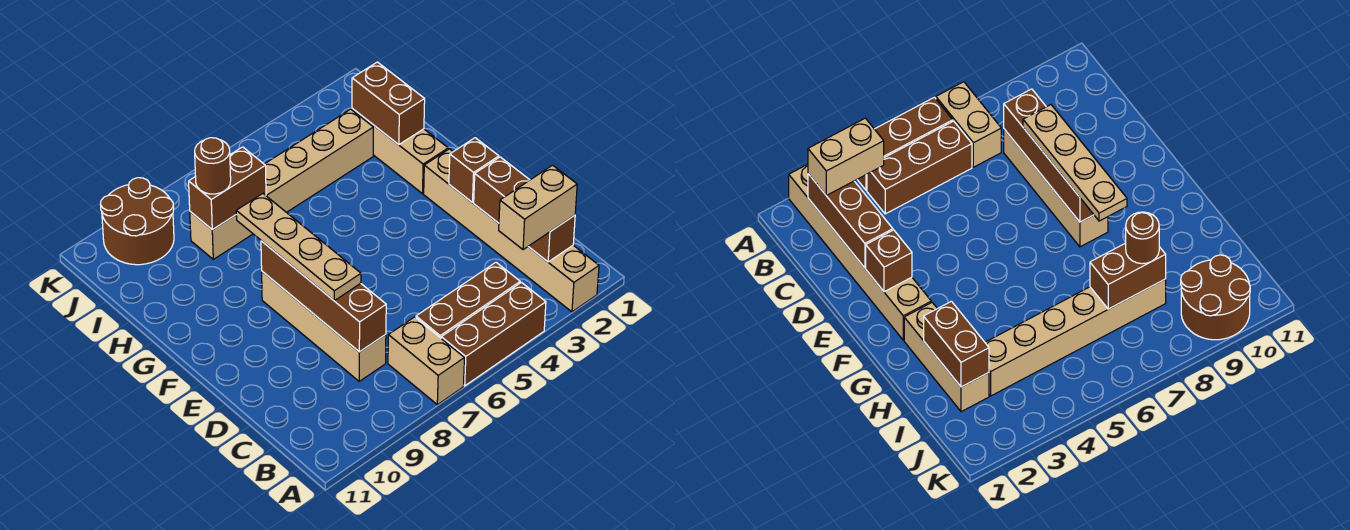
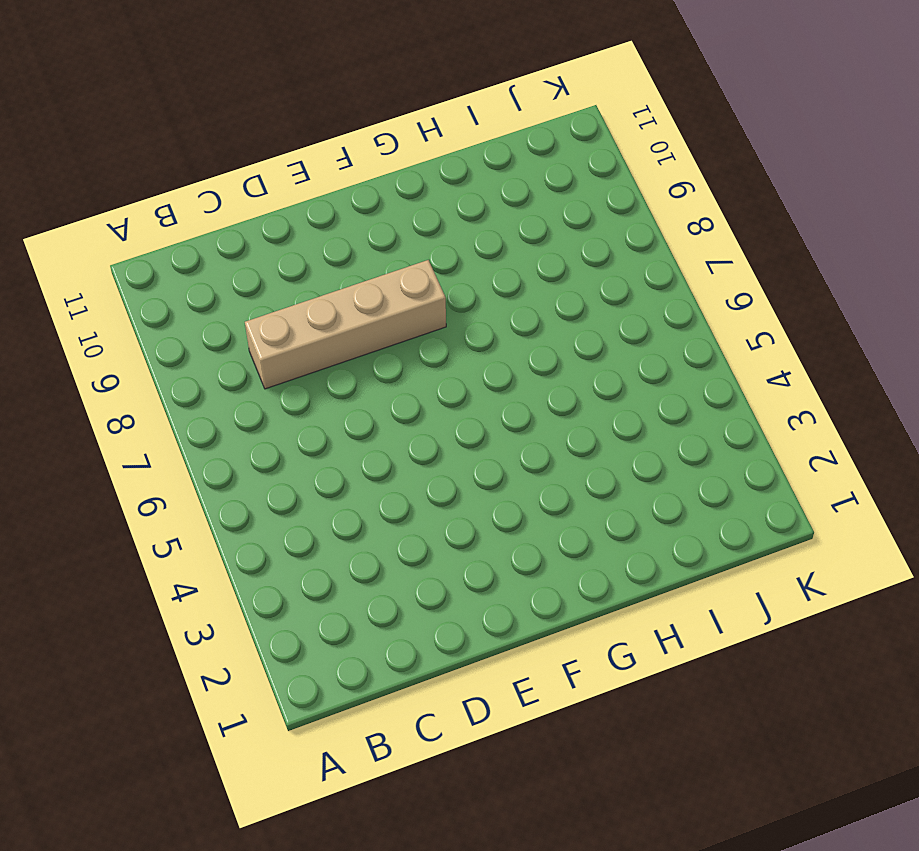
none -> tan brick A2:F2 level 1
none -> brown brick A4:A6 level 1
none -> tan brick A7:B7 level 1

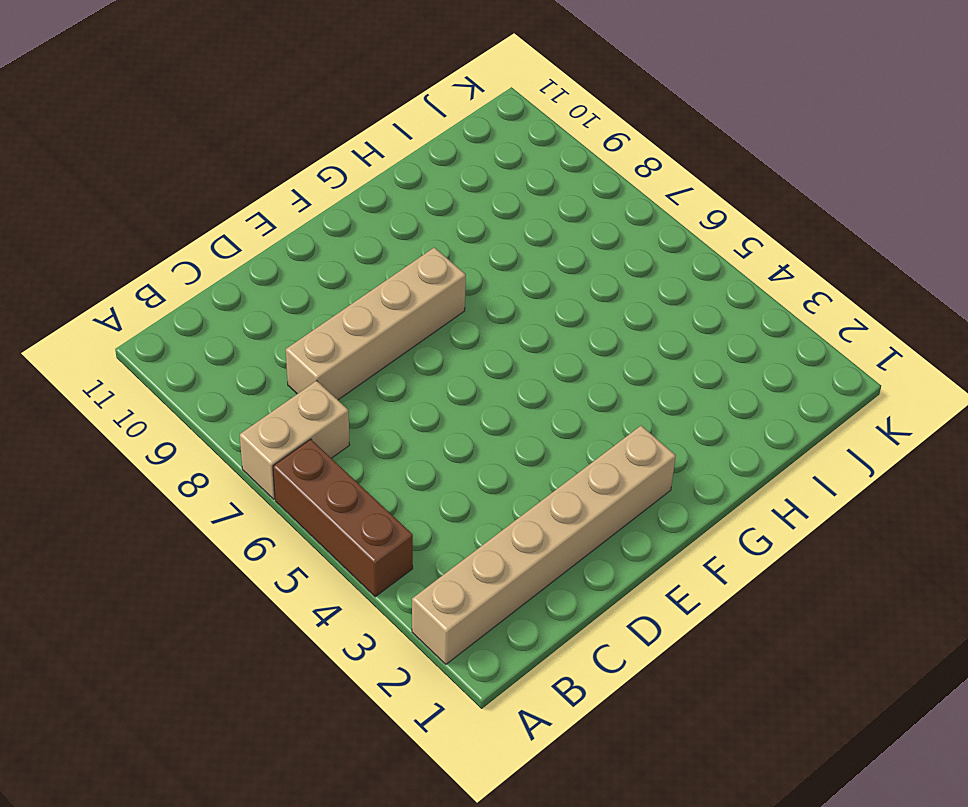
none -> brown brick B4:B6 level 1
none -> tan brick G2:I2 level 1
none -> tan brick I3:I8 level 1

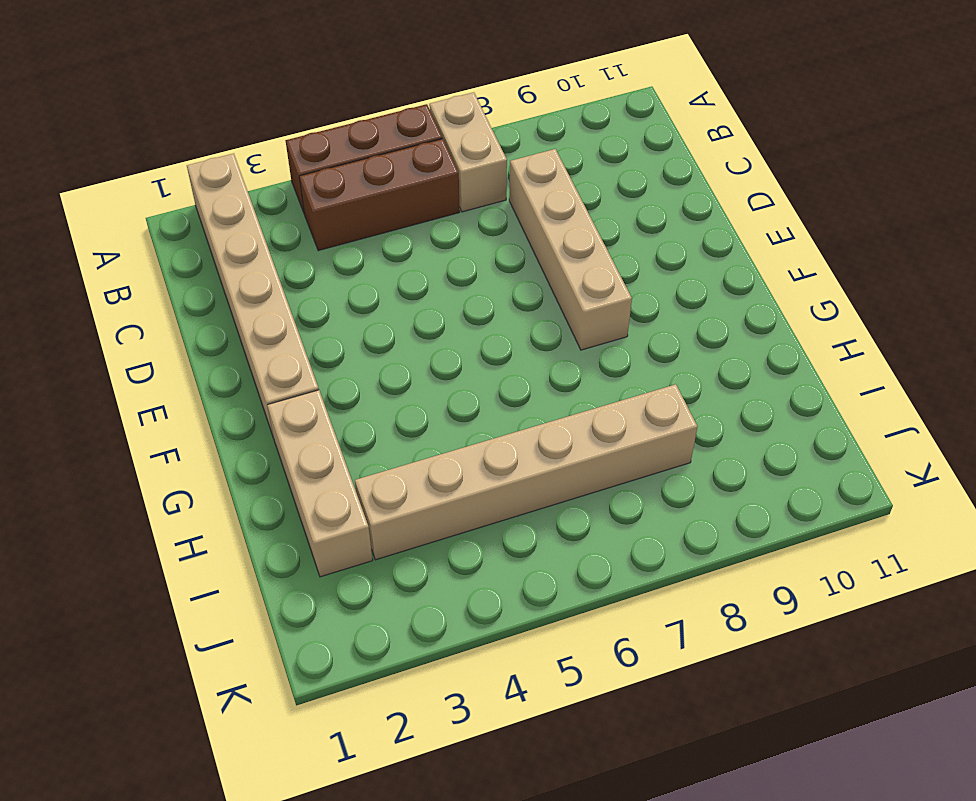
none -> brown round brick J9:K10 level 1
none -> brown brick B2:D2 level 2
none -> brown brick C8:F8 level 2

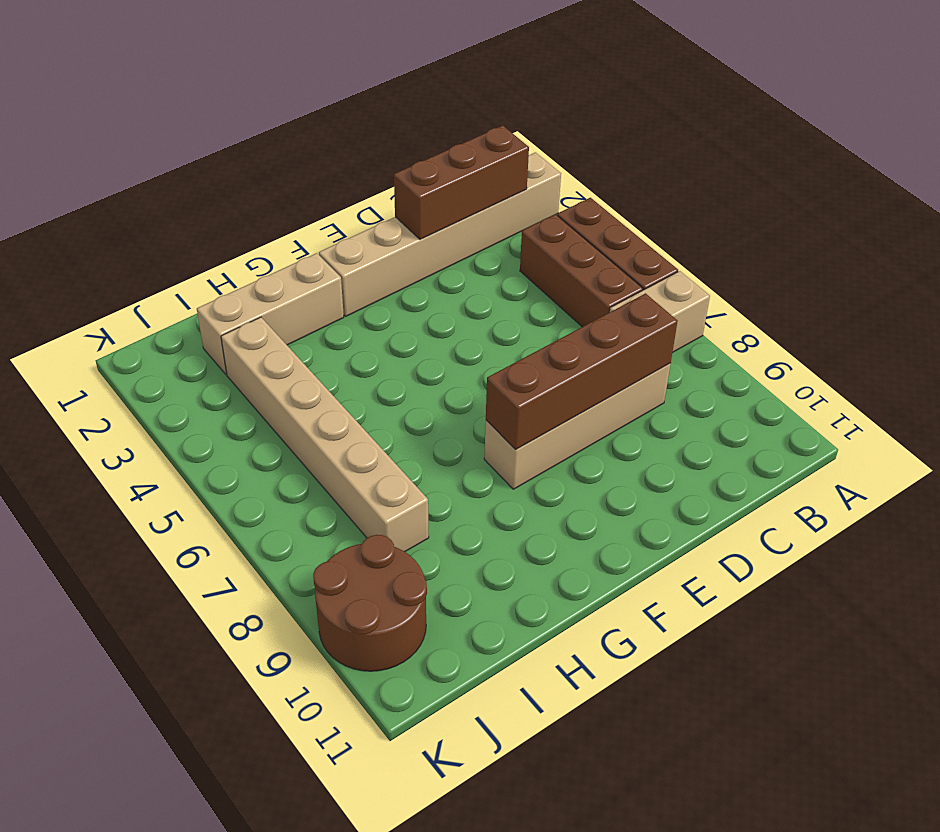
none -> brown brick E2 level 2
none -> brown brick H2:I2 level 2
none -> brown brick I7:I8 level 2

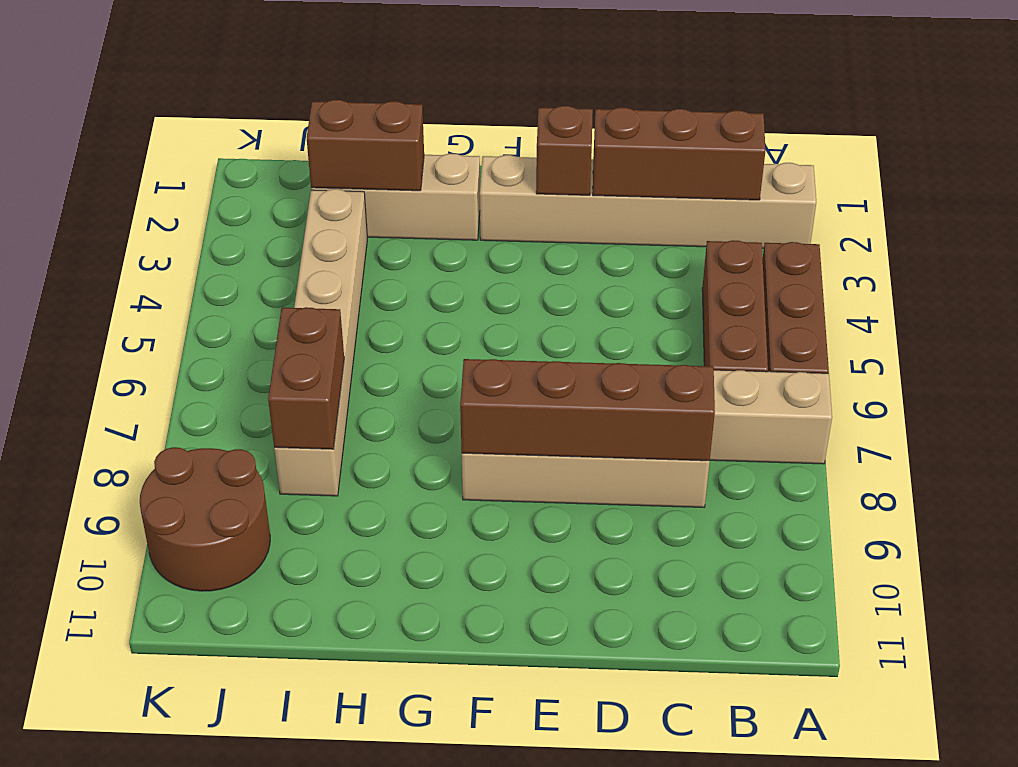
none -> tan brick B2:B3 level 3
none -> tan plate D8:G8 level 3
none -> brown round brick I8 level 3

